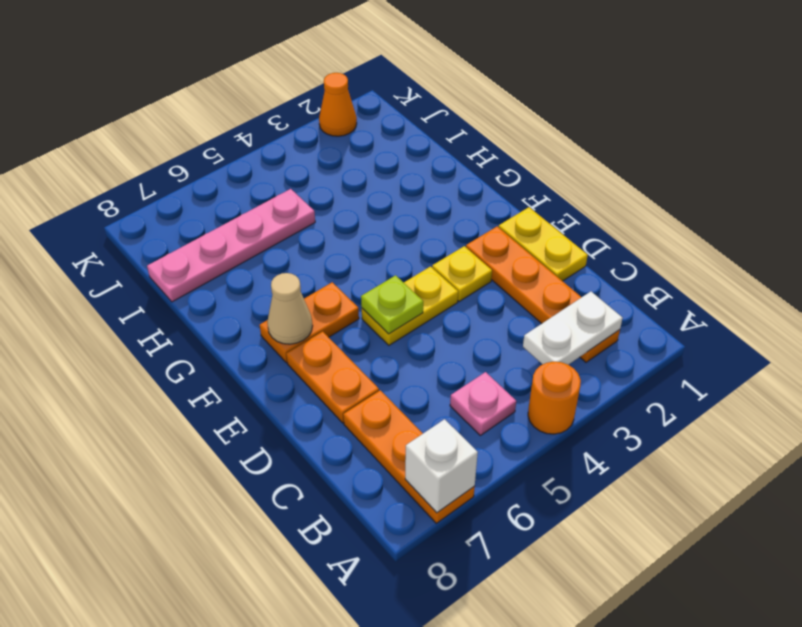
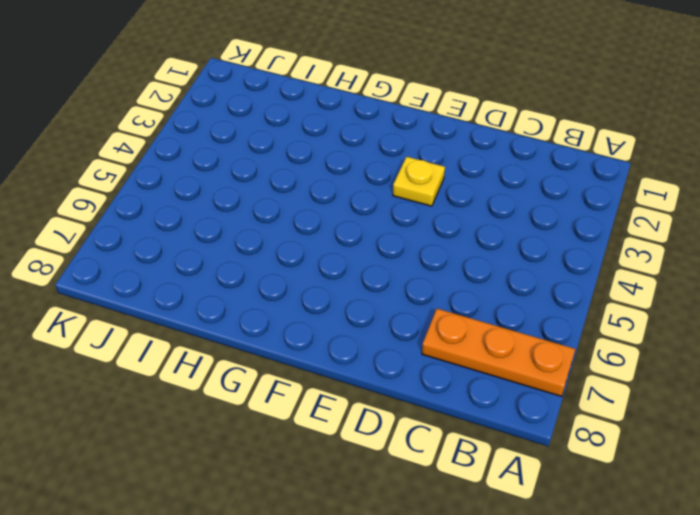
none -> orange round brick A4 level 1
none -> orange plate B2:E2 level 1
none -> pink plate B5 level 1

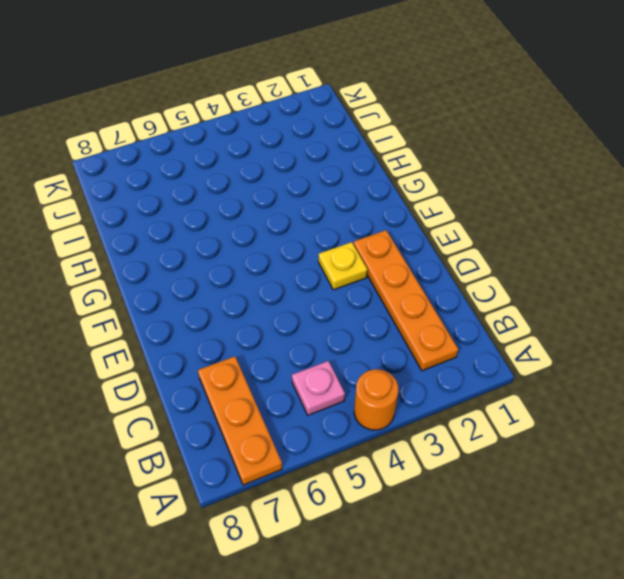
none -> yellow plate D1:E1 level 1
none -> orange plate D7:E7 level 1
none -> yellow plate E4:E5 level 1

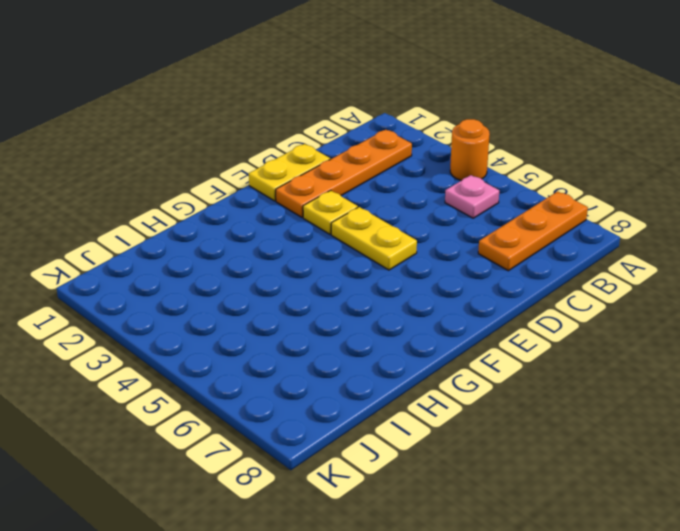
none -> orange plate D7:E7 level 1
none -> orange plate F6:F7 level 1
none -> pink plate I5:I8 level 1

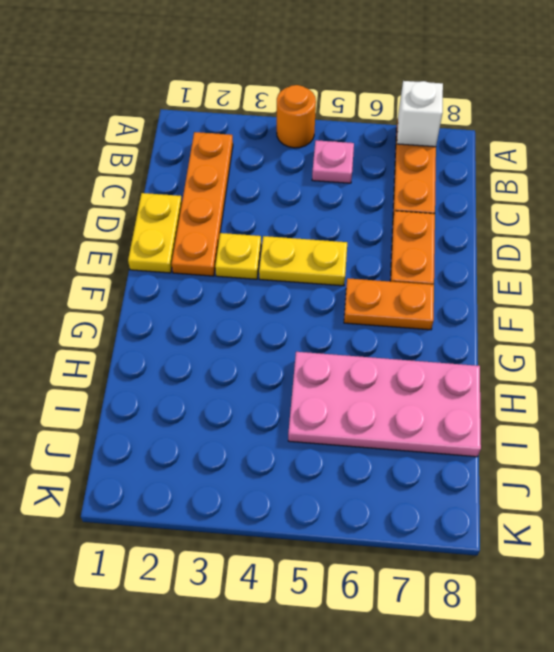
pink plate H5:I8 level 1 -> pink plate I5:I8 level 1
none -> orange cone K2 level 1
none -> white plate B2:B3 level 2
none -> lime plate E5 level 2

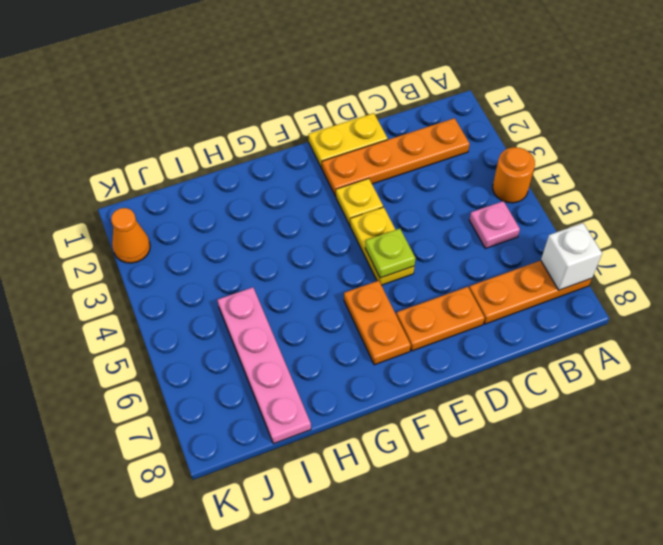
none -> white plate B2:B3 level 2
none -> tan cone F7 level 2

